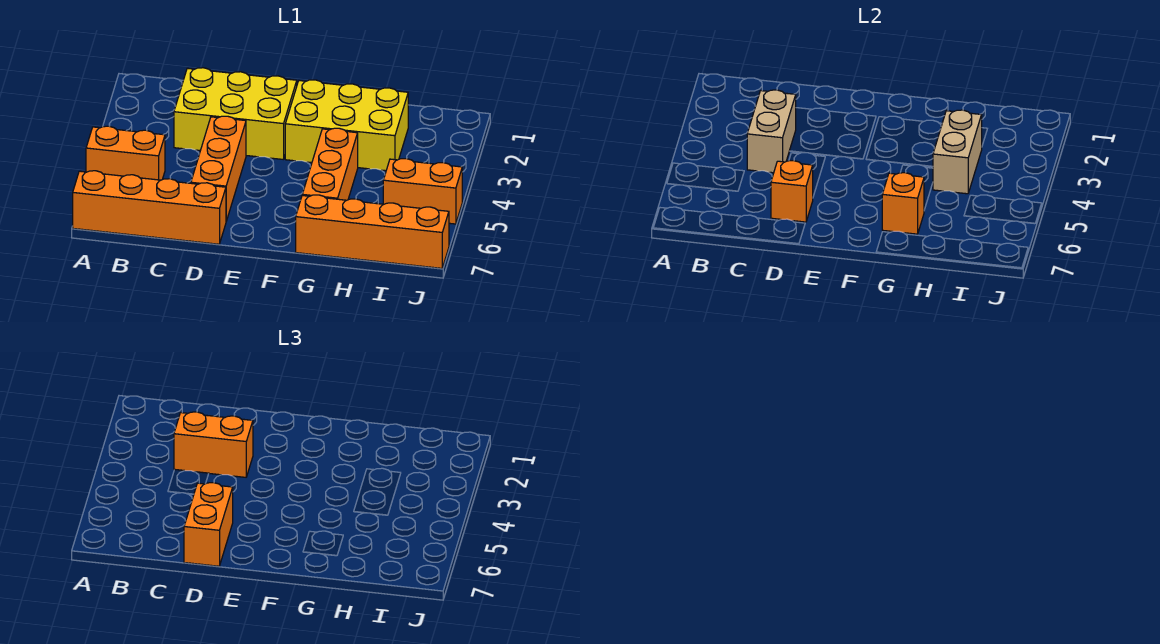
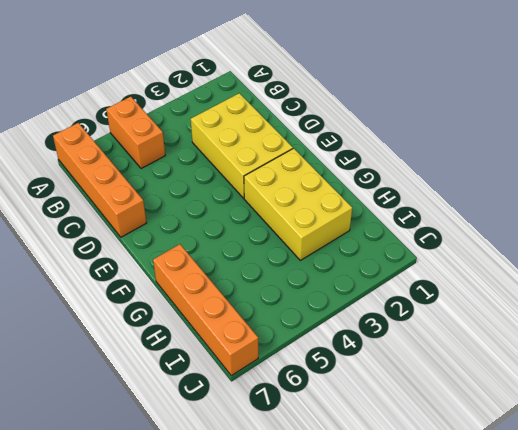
none -> orange brick D4:D6 level 1
none -> orange brick G4:G6 level 1
none -> orange brick I5:J5 level 1

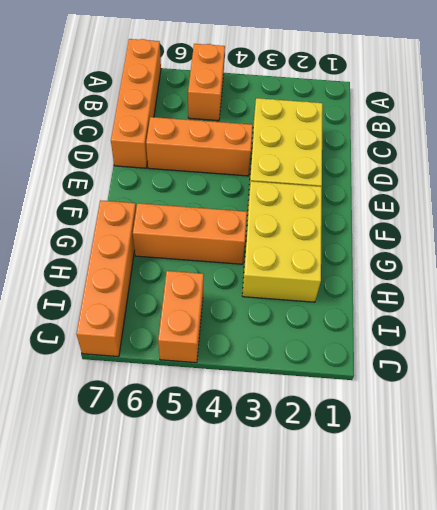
none -> tan brick C3:C4 level 2
none -> orange brick D6 level 2
none -> orange brick G6 level 2

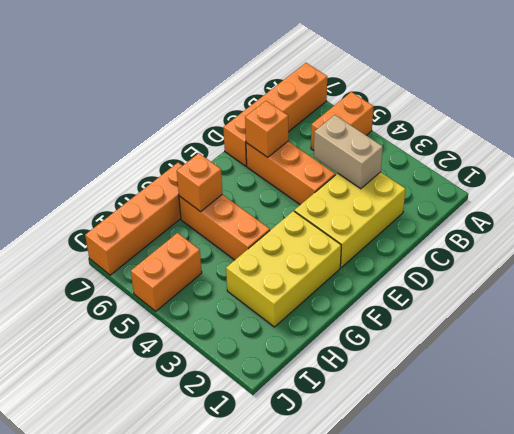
none -> tan brick H3:H4 level 2
none -> orange brick C3:D3 level 3
none -> orange brick D6:D7 level 3

